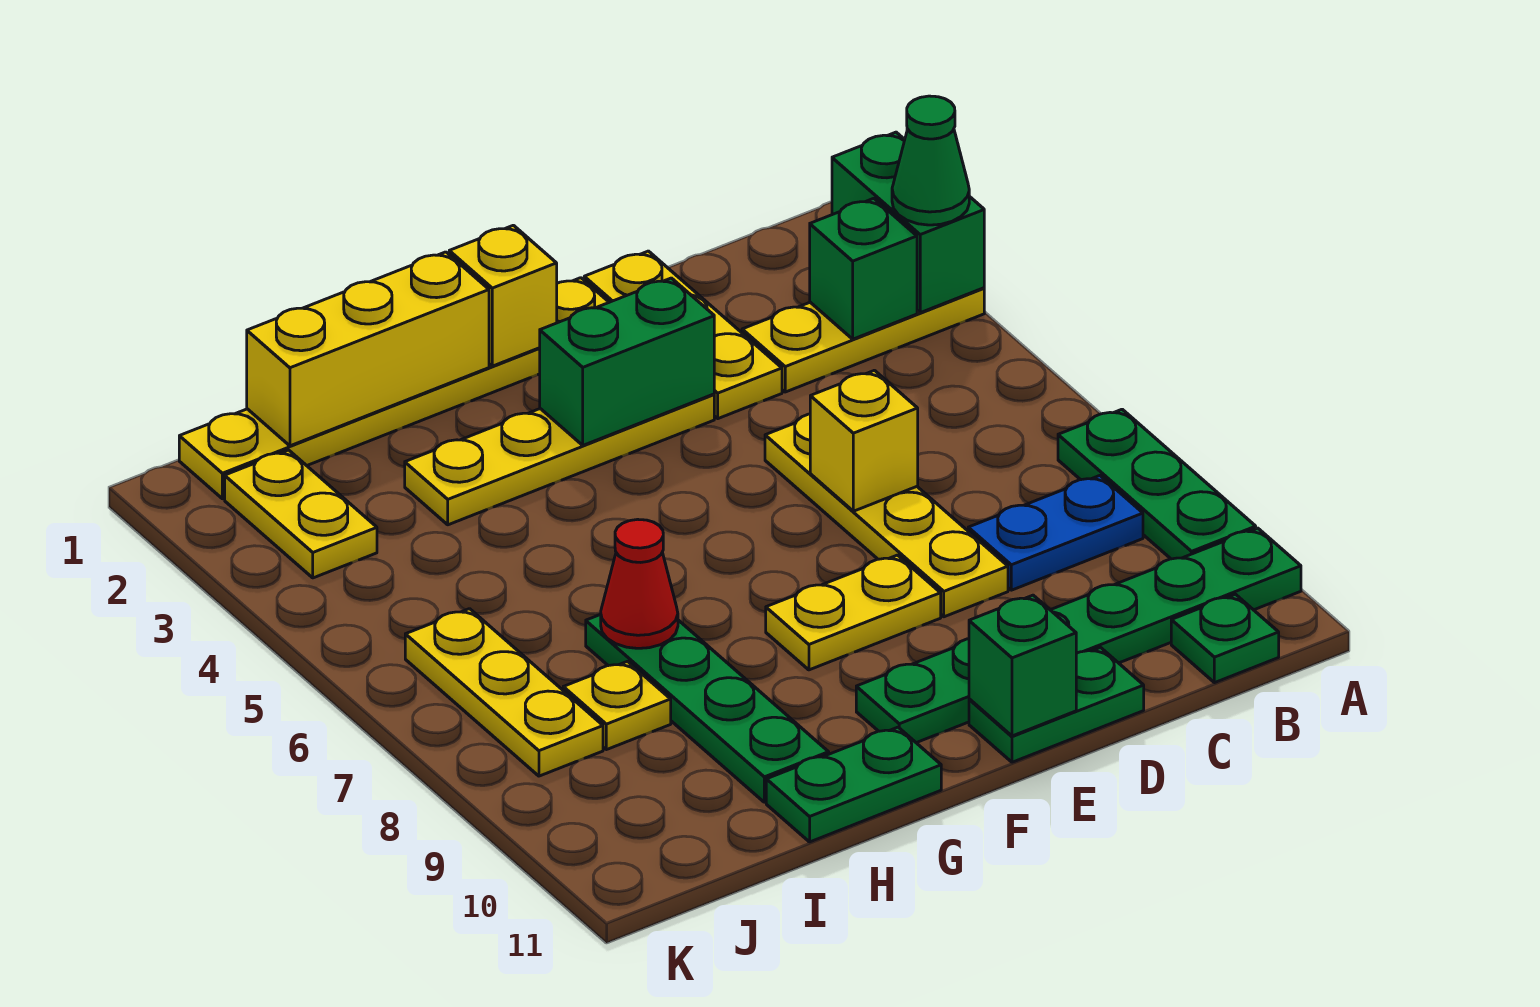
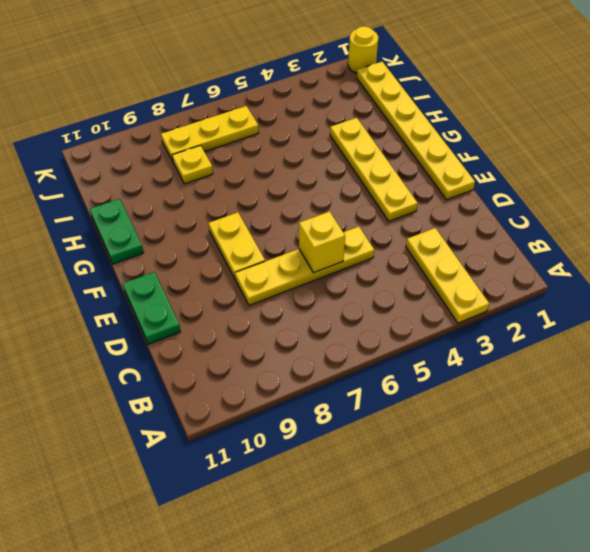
yellow round brick K1 level 1 -> none
none -> green plate A7:A9 level 1
none -> green plate A10:F10 level 1
none -> blue plate B8:C8 level 1

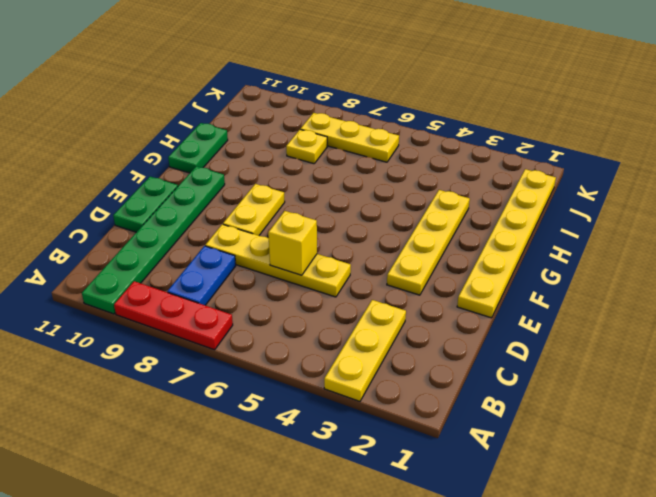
red plate A7:A9 level 1 -> green plate A7:A9 level 1
none -> green plate B11 level 1
none -> yellow plate D1:D3 level 1
none -> green plate H7:H10 level 1

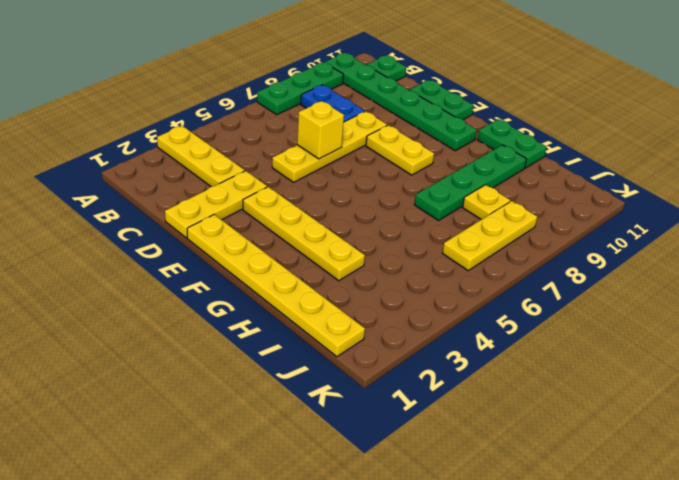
none -> yellow plate J2:J3 level 1
none -> green brick A2:A3 level 2
none -> green brick B3 level 2

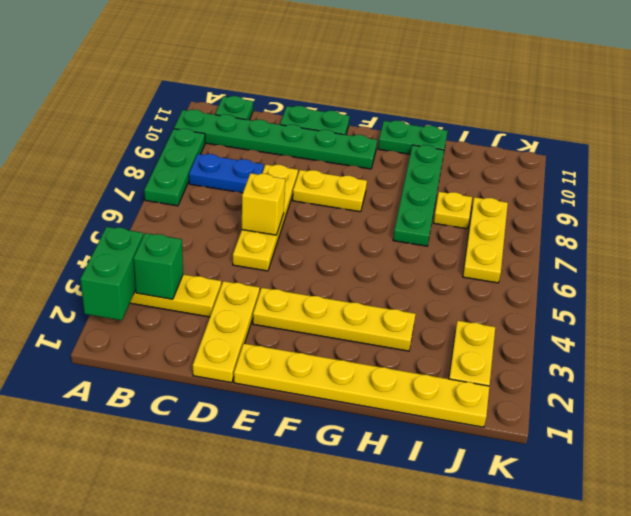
none -> green brick E3:F3 level 2
none -> green brick E11 level 2
none -> yellow brick F1 level 2

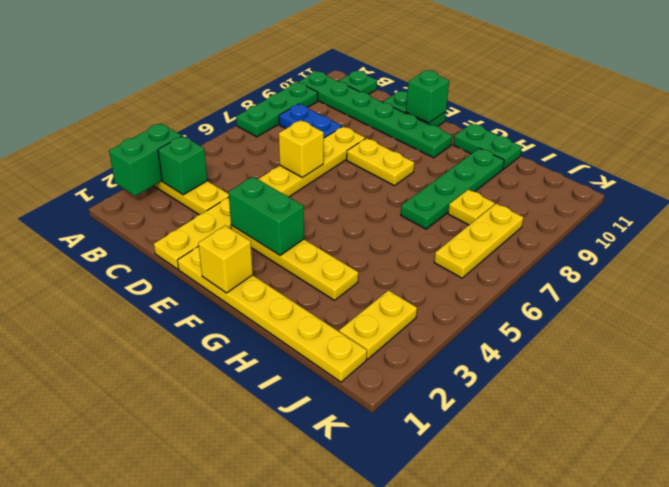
none -> yellow brick G1:I1 level 2
none -> red cone H7 level 2
none -> green cone A3 level 3

